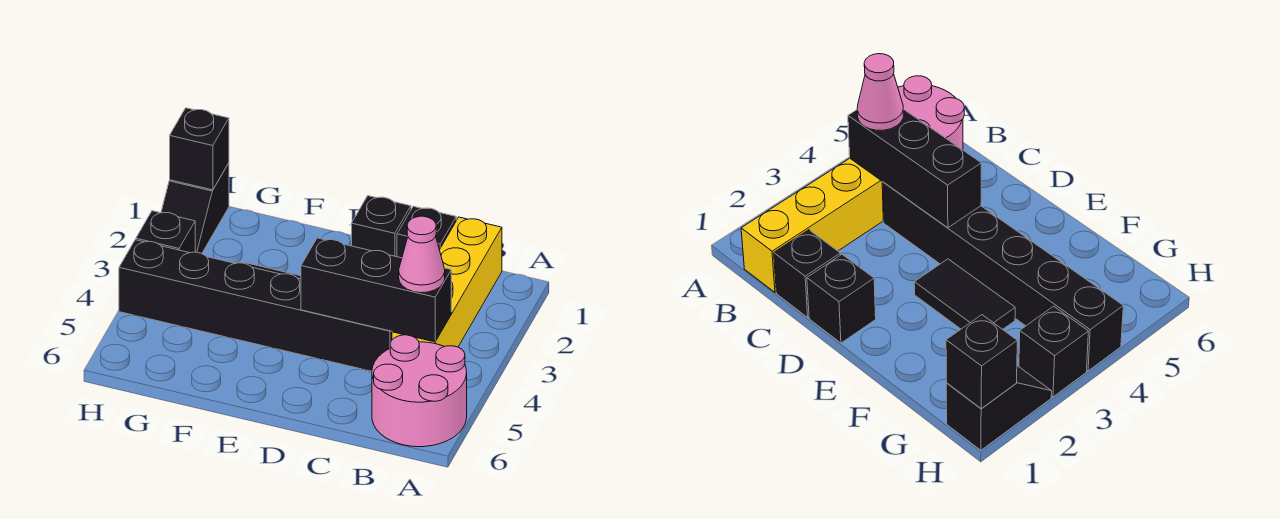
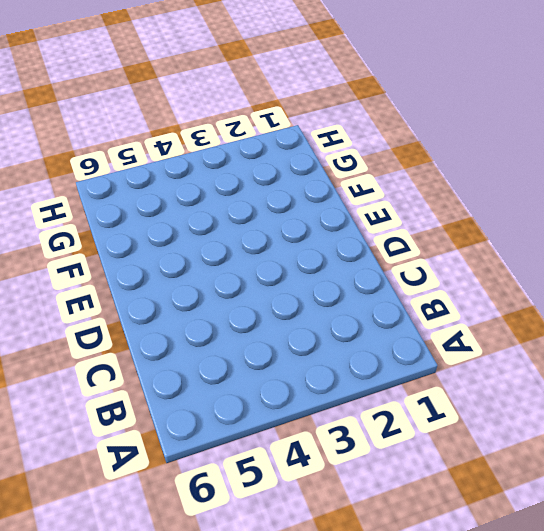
none -> pink round brick A5:B6 level 1
none -> yellow brick B1:B4 level 1

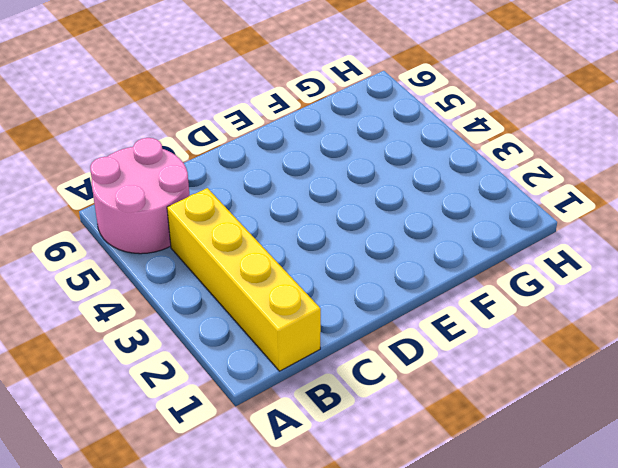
none -> black brick C1 level 1
none -> black brick C4:H4 level 1

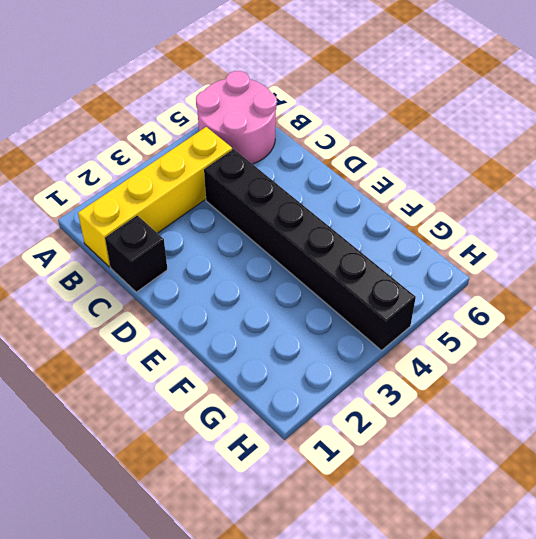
none -> black brick D1 level 1
none -> black tile E3:F3 level 1

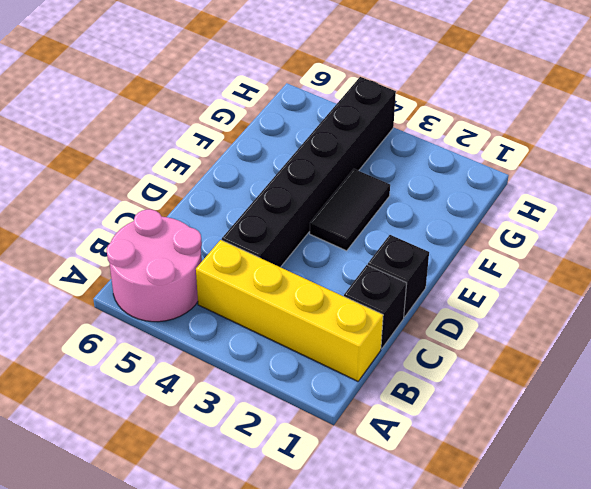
none -> black slope H1:H2 level 1 top 1
none -> black brick H3 level 1

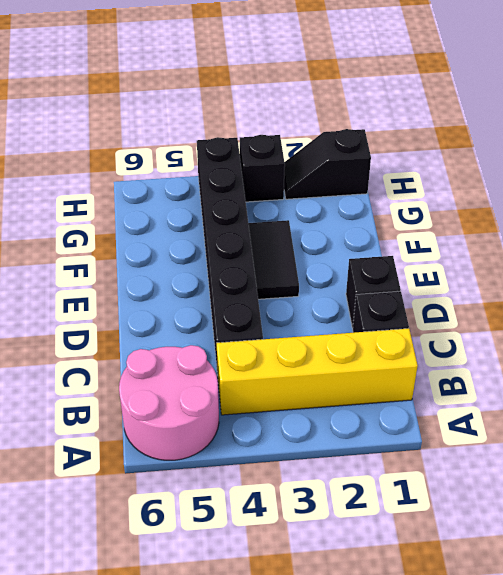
none -> black brick B4:D4 level 2
none -> black brick H1 level 2

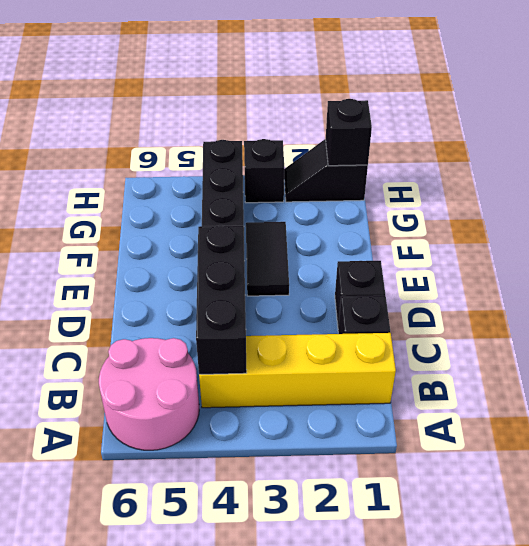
none -> pink cone B4 level 3

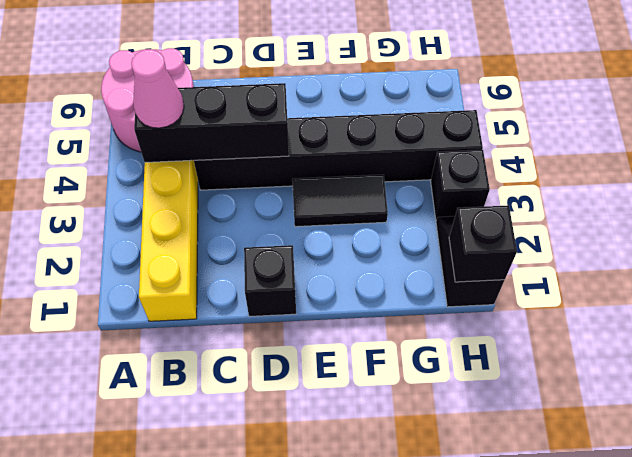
none -> black brick C1 level 1

